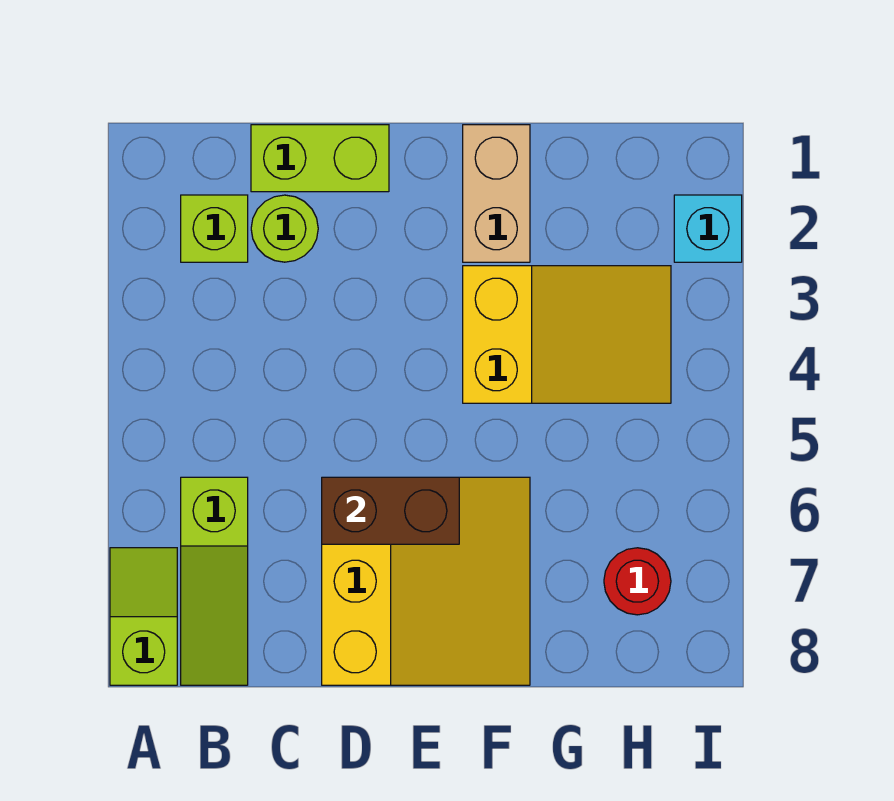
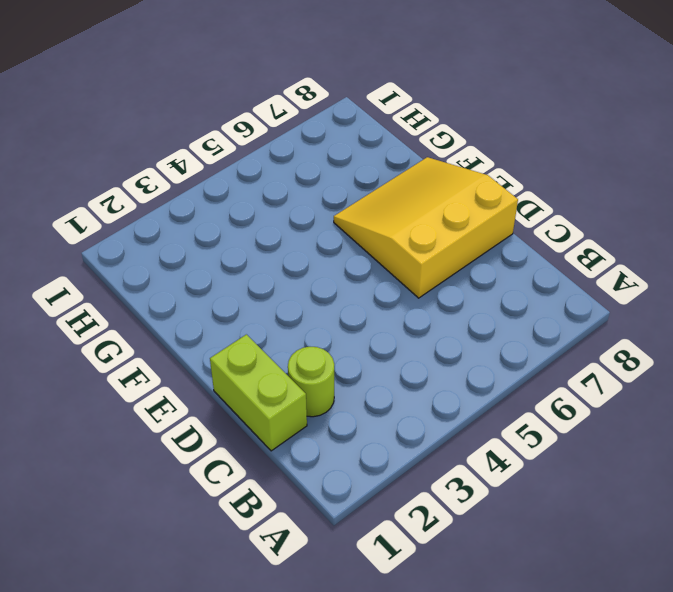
none -> lime slope A7:A8 level 1 top 8
none -> lime brick B2 level 1

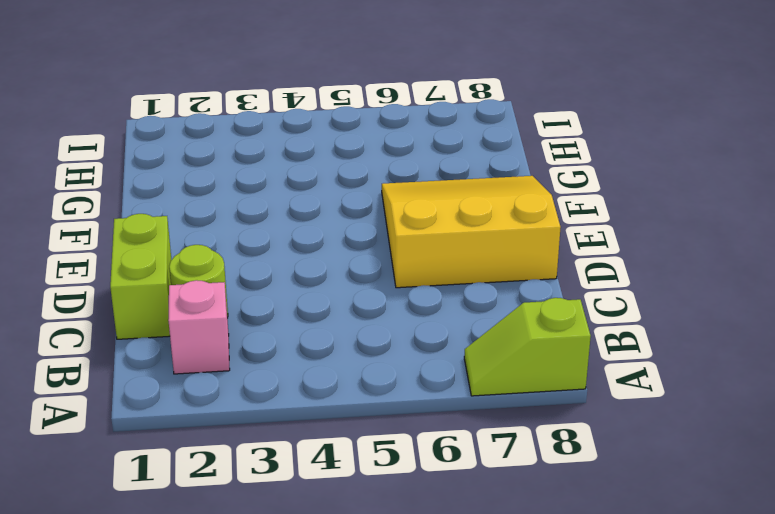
pink brick B2 level 1 -> lime brick B2 level 1
none -> lime slope B6:B8 level 1 top 6
none -> tan brick F1:F2 level 1

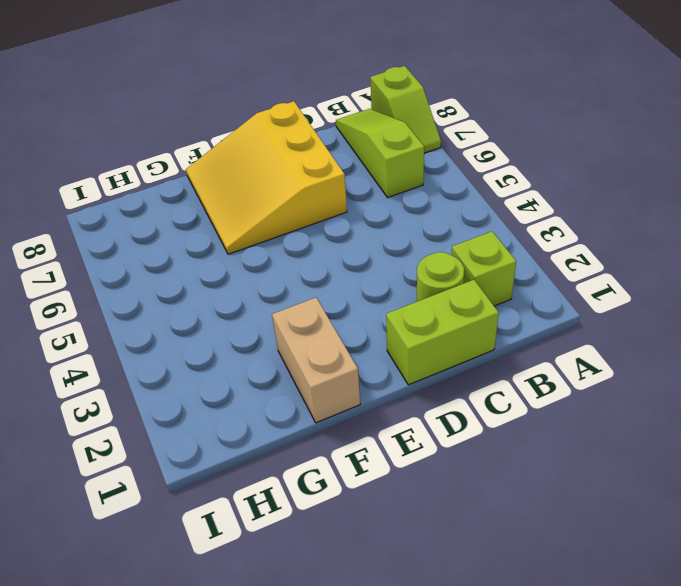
none -> yellow slope F3:H4 level 1 top F
none -> red round brick H7 level 1

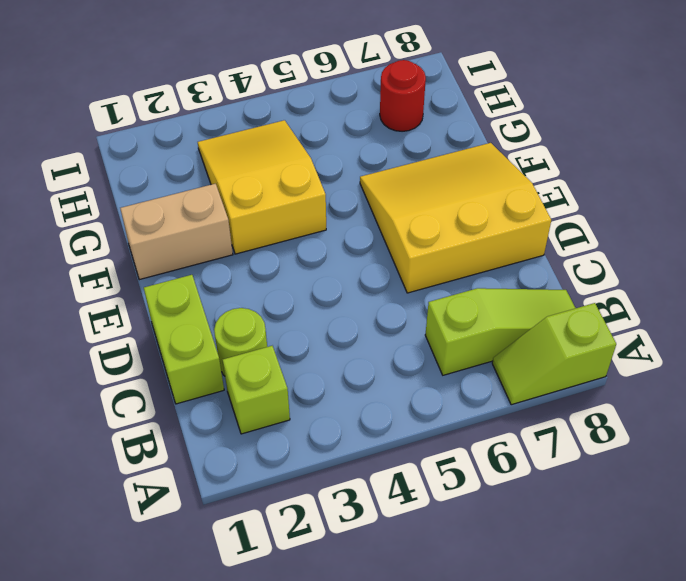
none -> cyan brick I2 level 1
none -> brown brick D6:E6 level 2

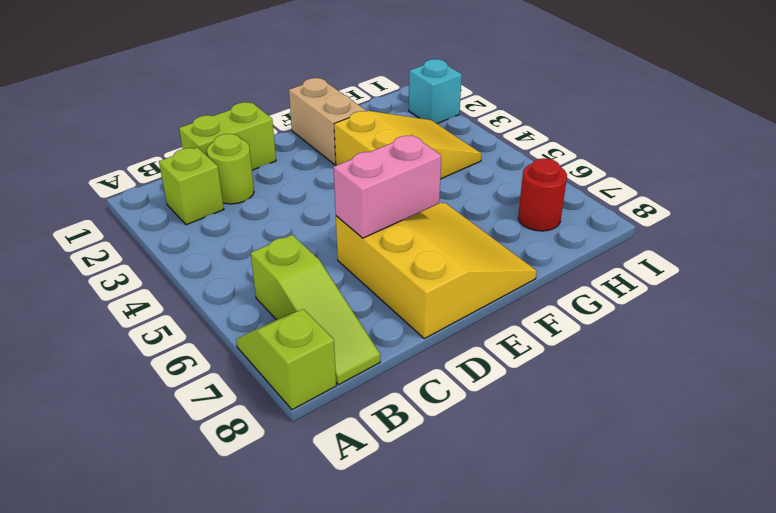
pink brick D6:E6 level 2 -> brown brick D6:E6 level 2

